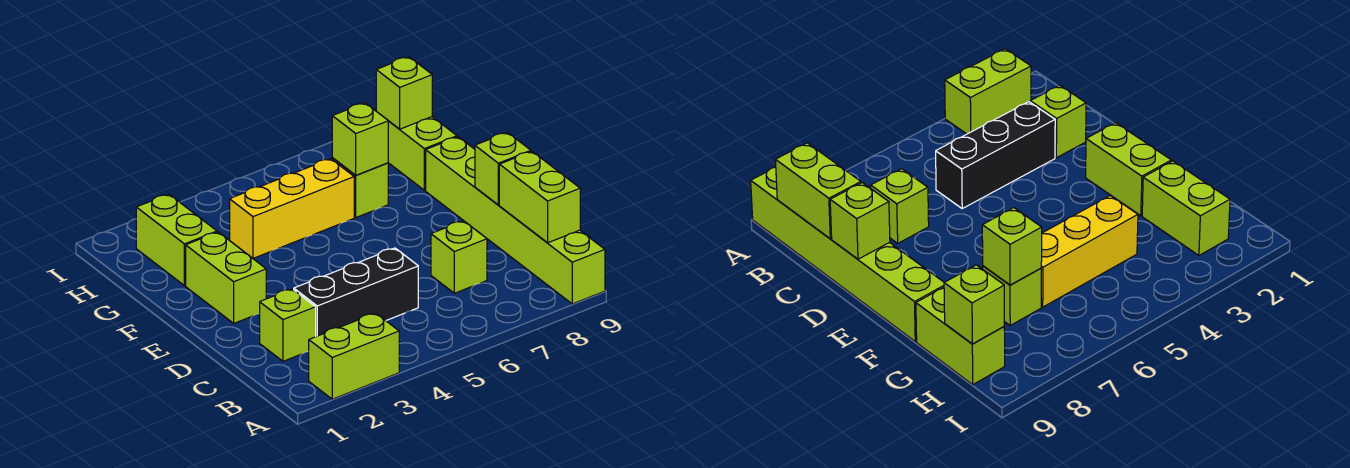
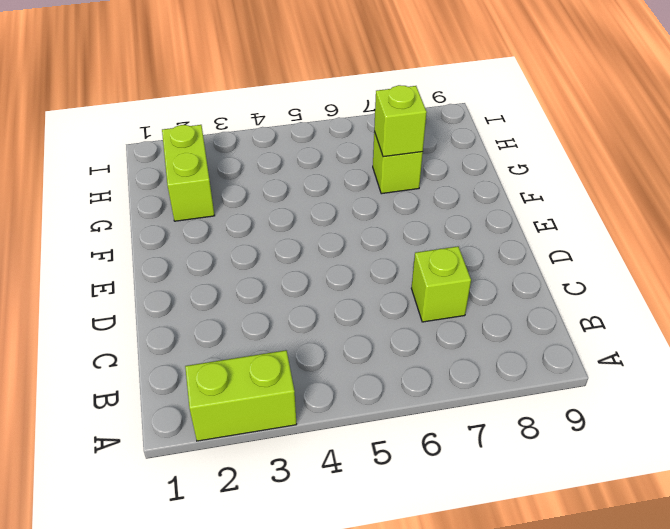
none -> lime brick A9:F9 level 1
none -> lime brick C2 level 1
none -> black brick C3:C5 level 1

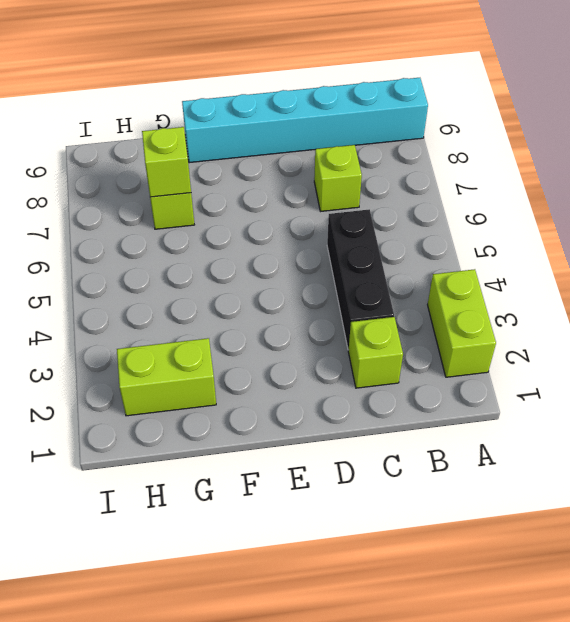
cyan brick A9:F9 level 1 -> lime brick A9:F9 level 1
none -> lime brick E2:F2 level 1
none -> yellow brick G4:G6 level 1
none -> lime brick G9:H9 level 1

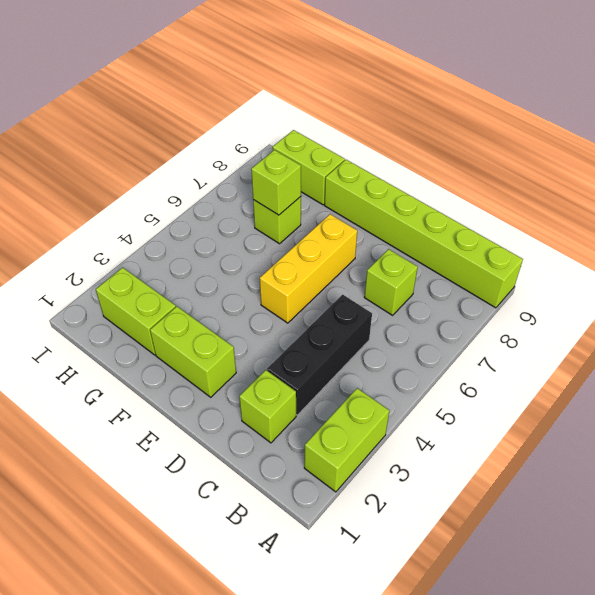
yellow brick E5:E7 level 1 -> yellow brick G4:G6 level 1
none -> lime brick B9:C9 level 2
none -> lime brick D9 level 2
none -> lime brick H9 level 2

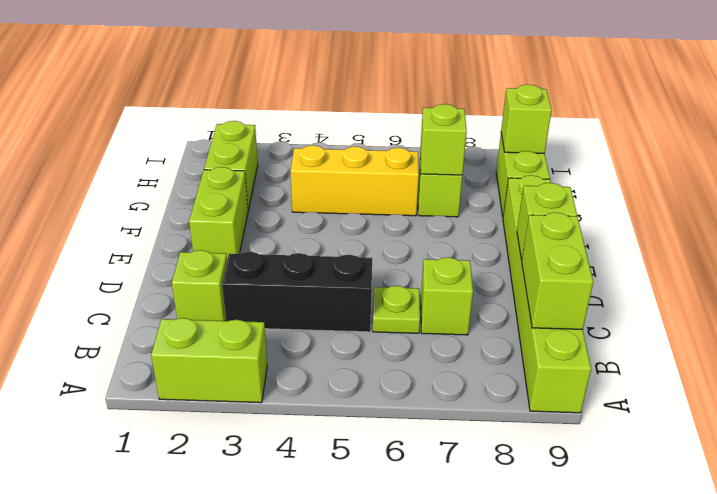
lime plate C6 level 1 -> none

